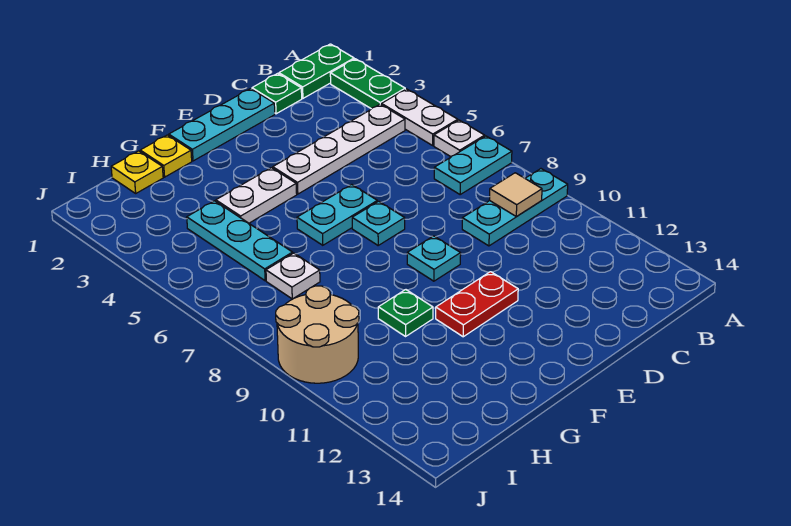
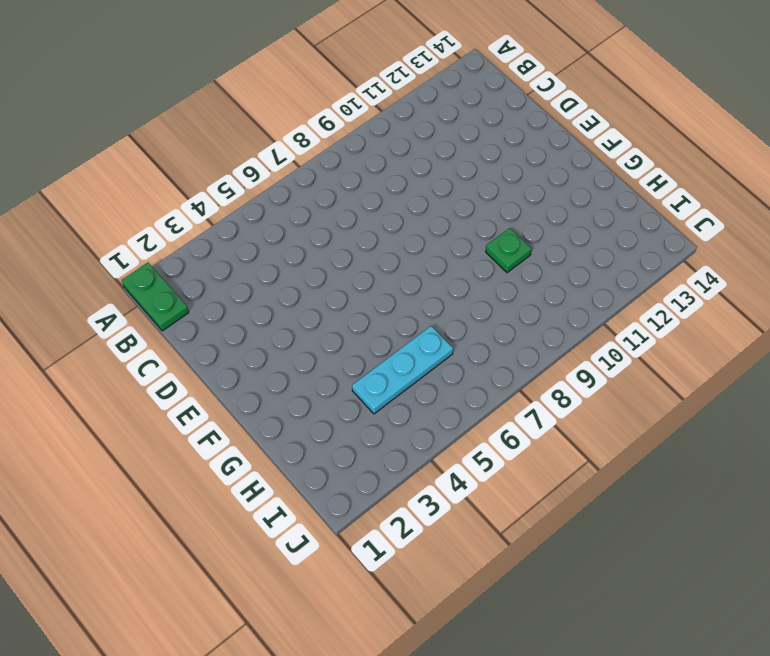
none -> green plate A2:A3 level 1
none -> white plate A4:A5 level 1
none -> white plate A6 level 1

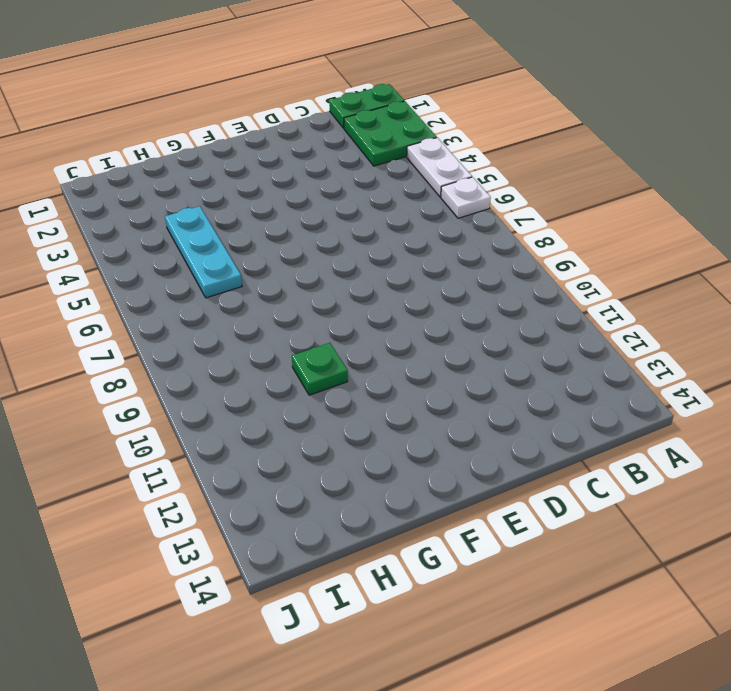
green plate A2:B3 level 1 -> green plate A2:A3 level 1
none -> cyan plate A7:B7 level 1
none -> cyan plate A9:C9 level 1
none -> white plate B4:E4 level 1

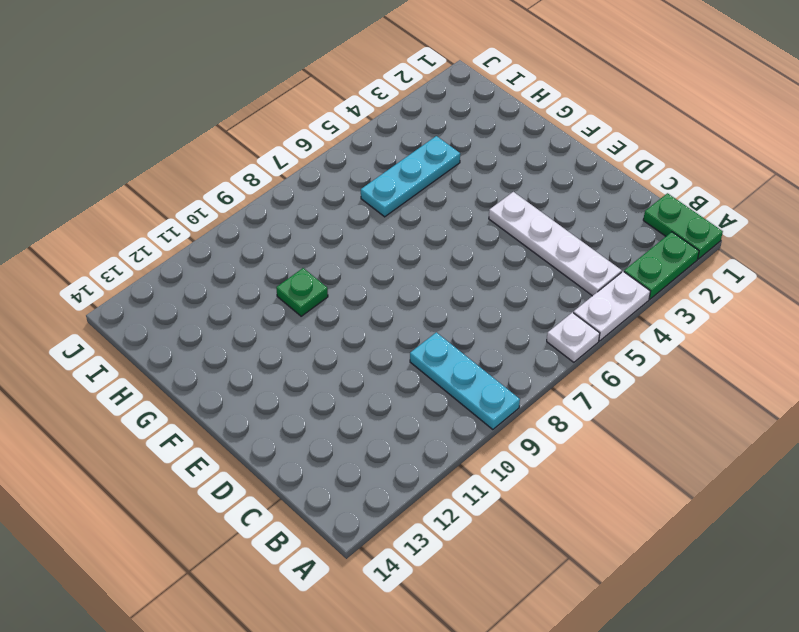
none -> cyan plate A7:B7 level 1
none -> green plate C1 level 1
none -> cyan plate D1:F1 level 1

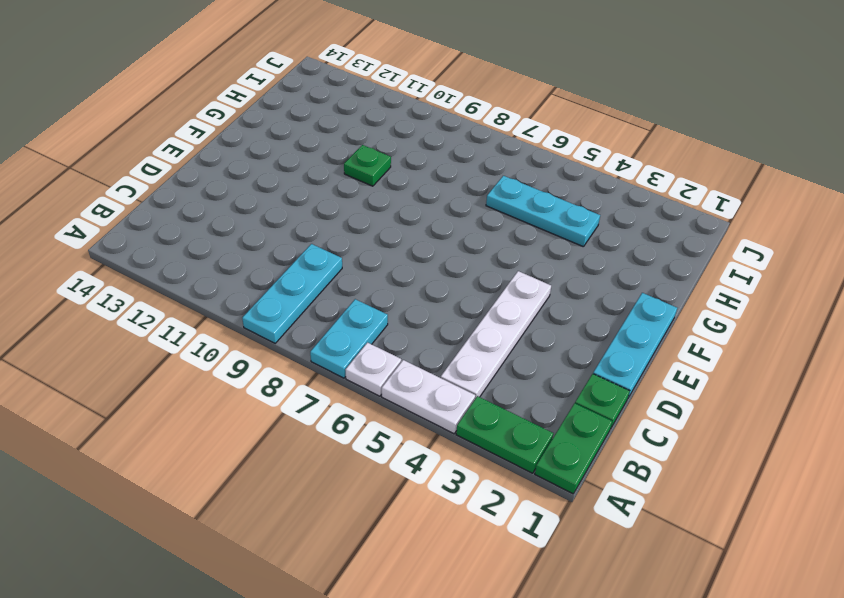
none -> cyan plate E6:F6 level 1
none -> cyan plate E7 level 1
none -> cyan plate E9 level 1

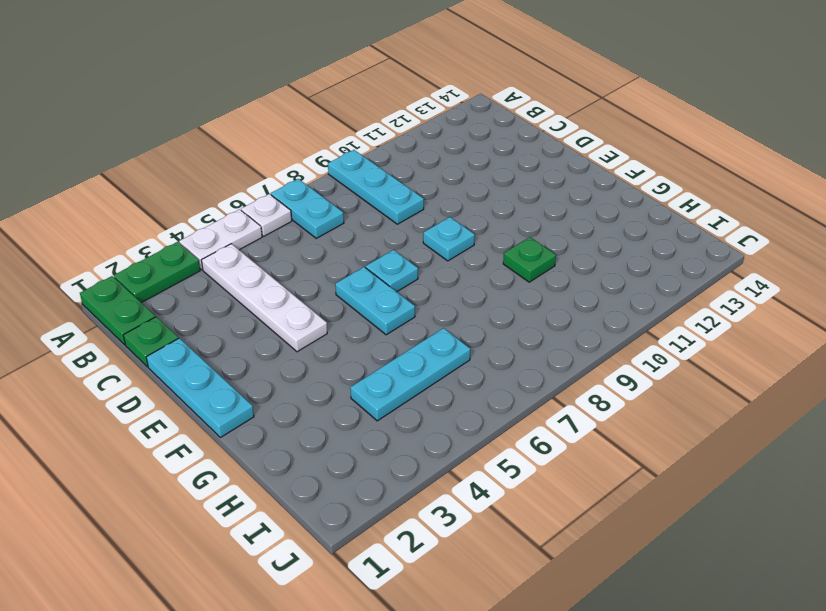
none -> red plate E11:F11 level 1
none -> white plate F4:G4 level 1
none -> yellow plate G1 level 1

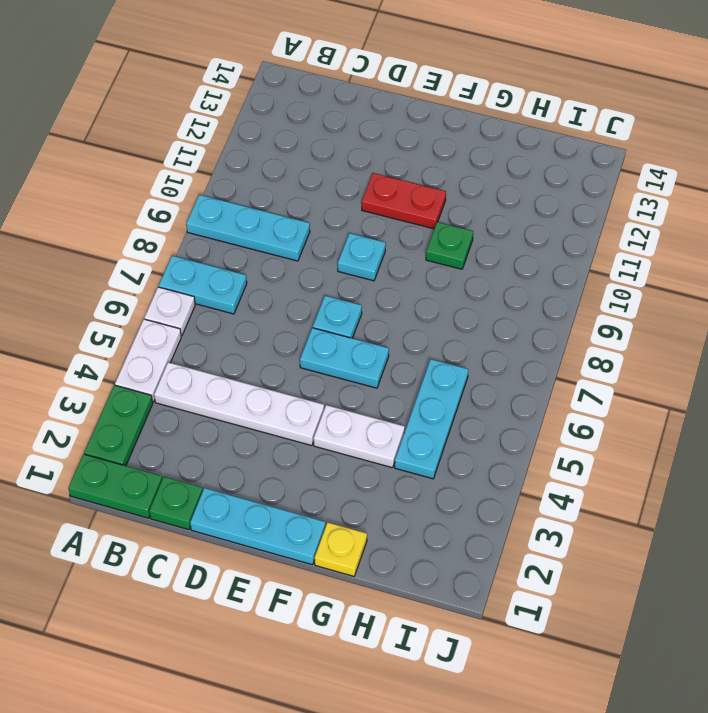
none -> yellow plate H1 level 1
none -> white plate H7 level 1
none -> tan round brick I9:J10 level 1

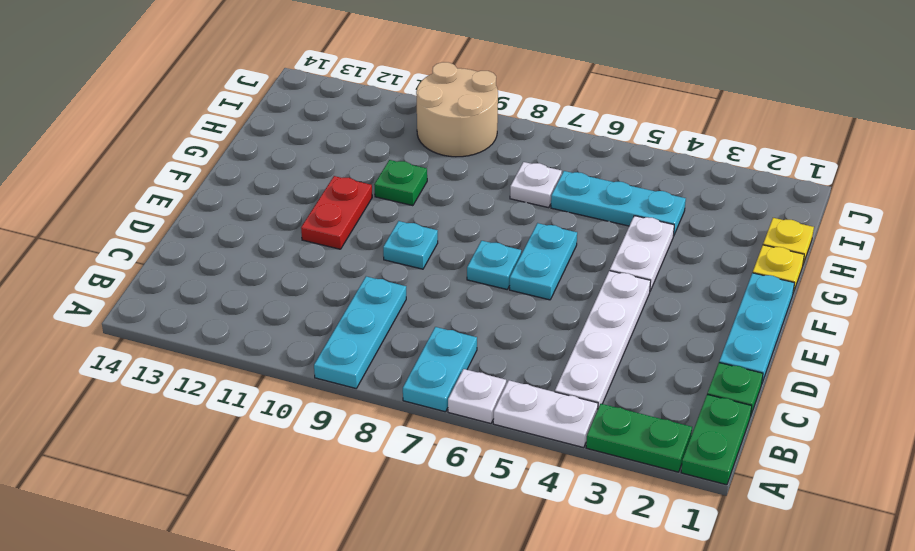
none -> tan tile B9 level 2

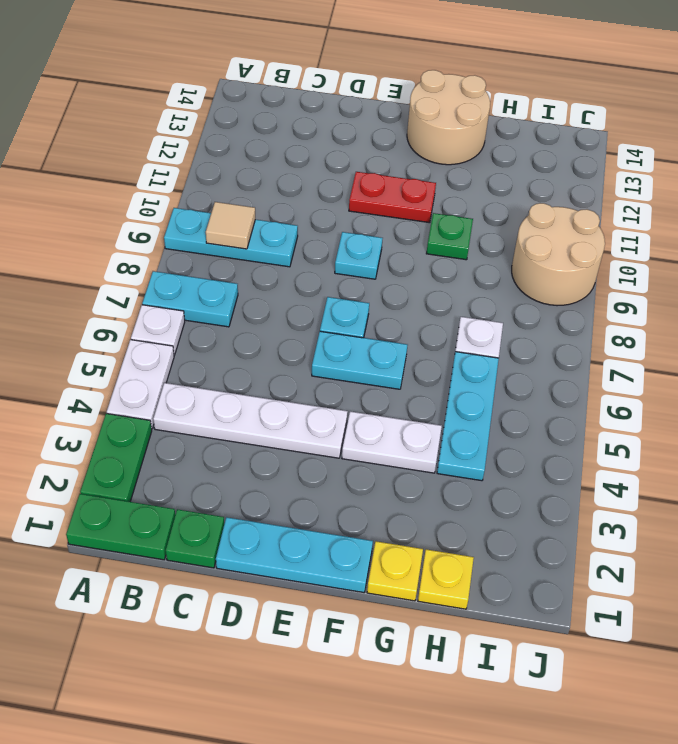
tan round brick F13:G14 level 1 -> none

